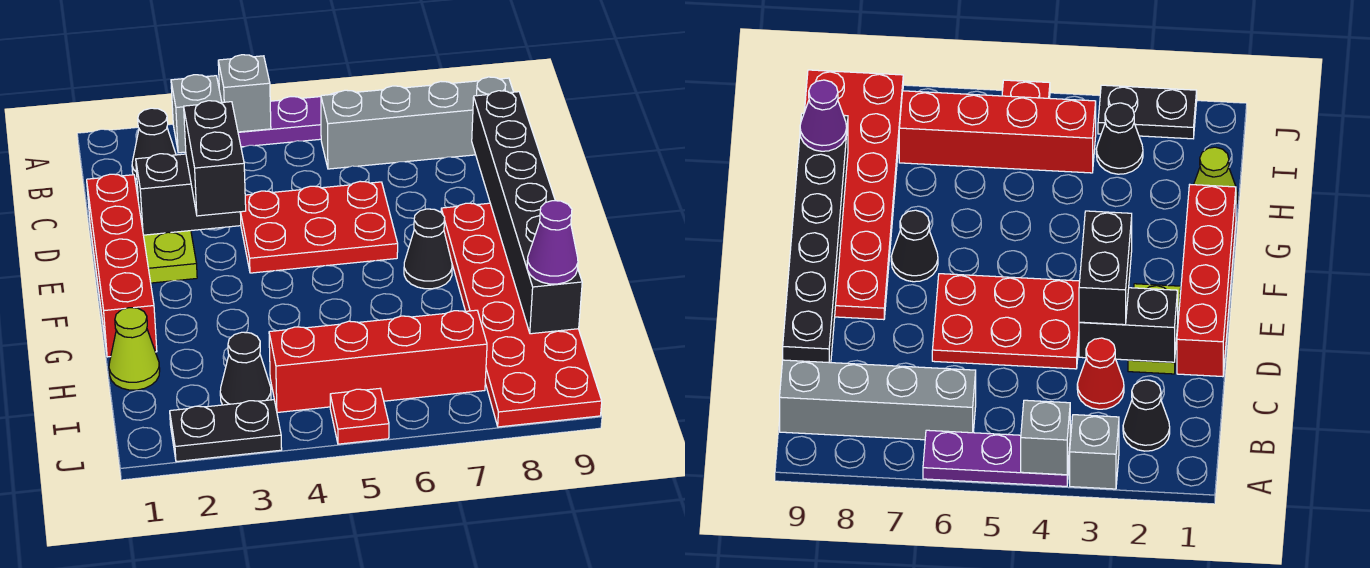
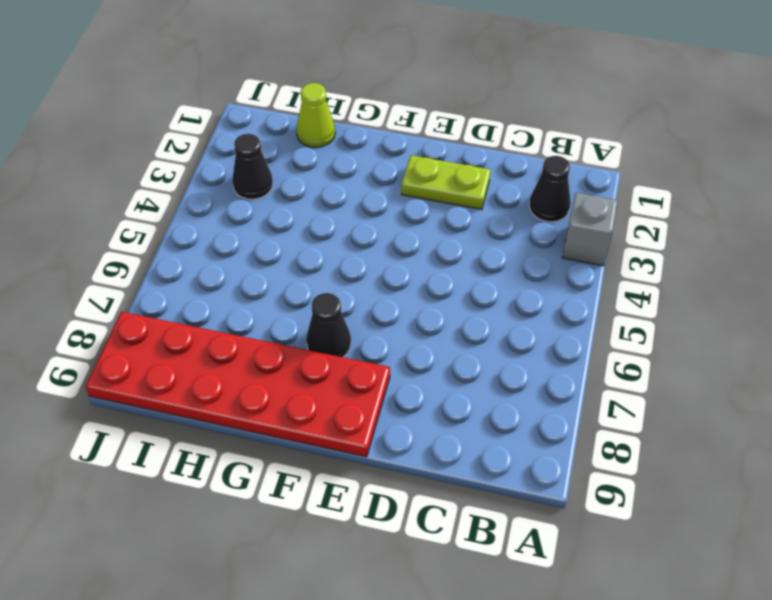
none -> purple plate A4:A6 level 1
none -> grey brick B6:B9 level 1
none -> red cone C3 level 1

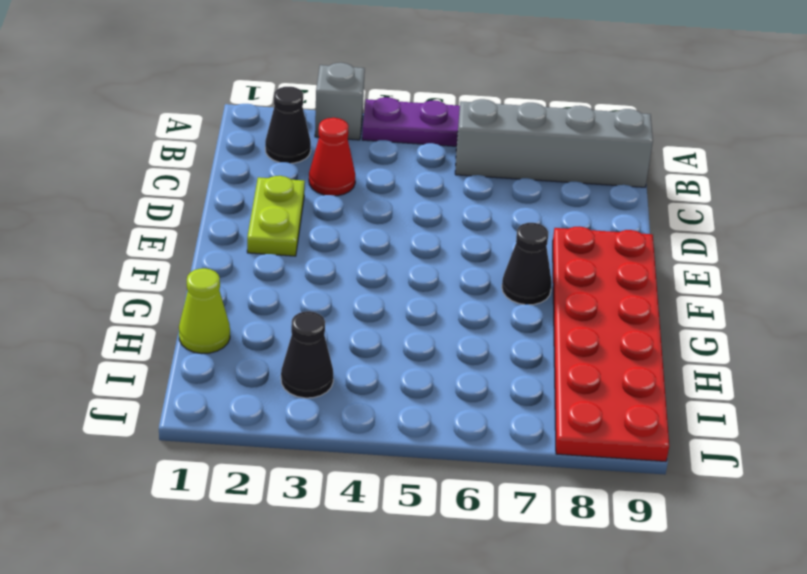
none -> red brick D1:G1 level 1
none -> red plate D4:E6 level 1
none -> red brick I4:I7 level 1

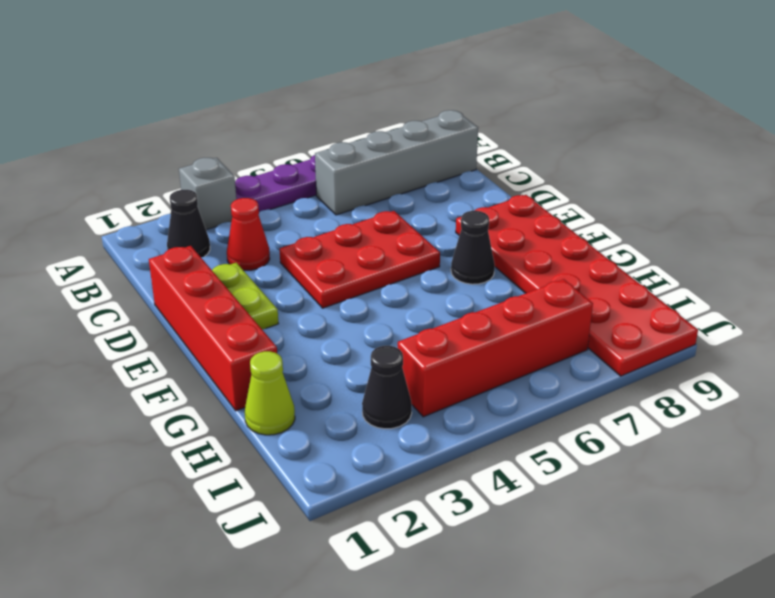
none -> black plate J2:J3 level 1
none -> red plate J5 level 1
none -> grey brick A4 level 2

